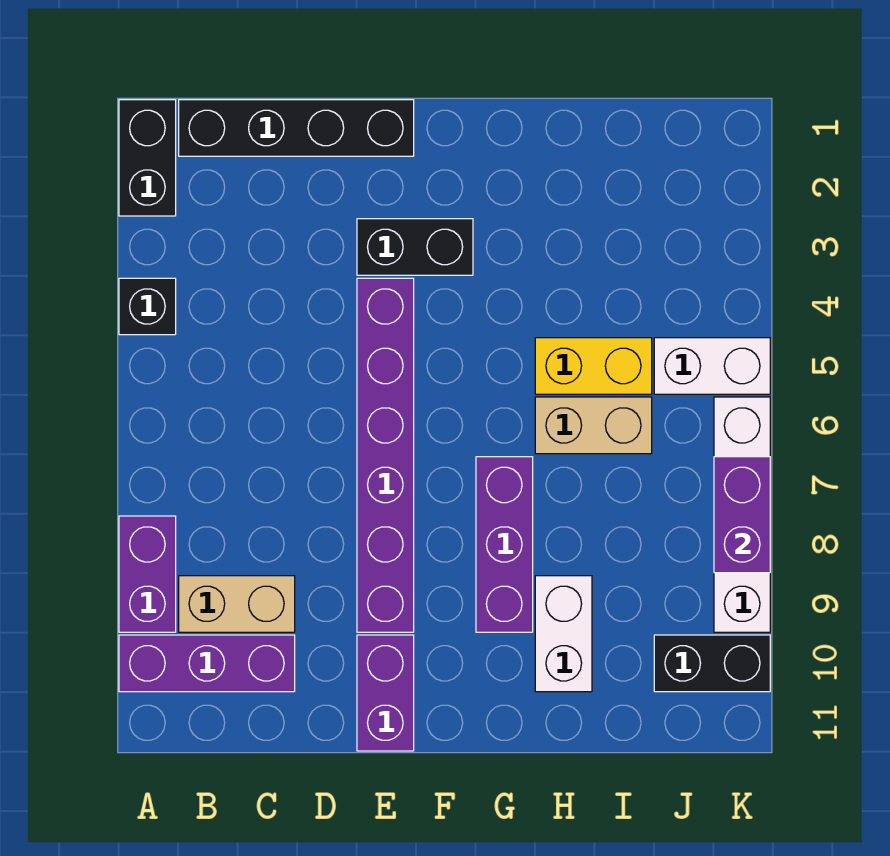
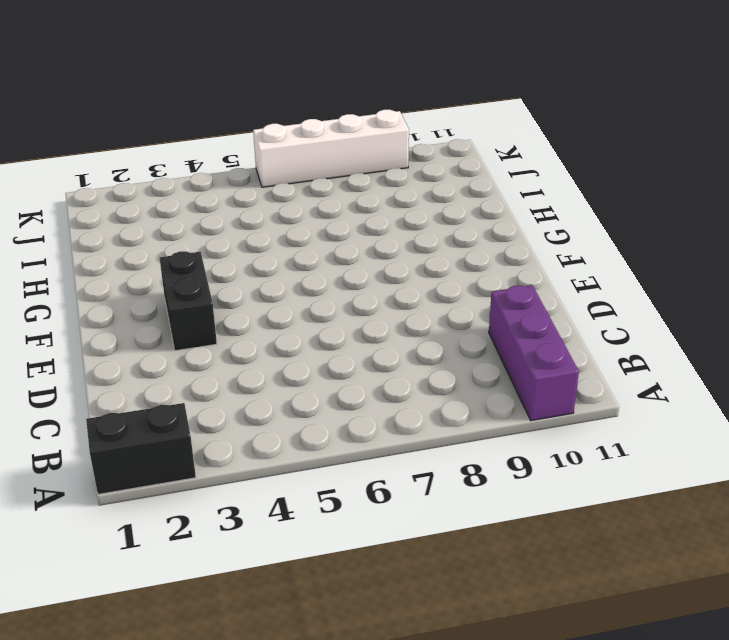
none -> black brick A4 level 1
none -> purple brick A8:A9 level 1
none -> black brick B1:E1 level 1

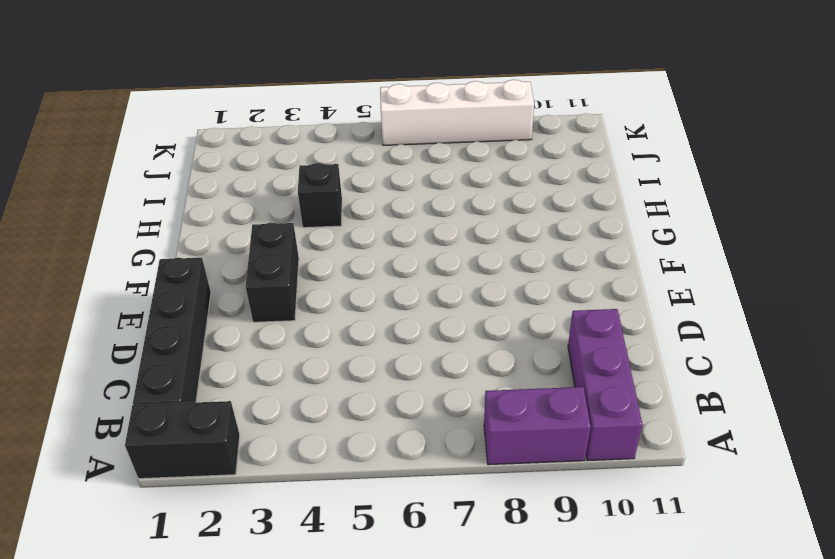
black brick H4 level 1 -> black brick A4 level 1
none -> tan brick B9:C9 level 1
none -> purple brick E4:E9 level 1
none -> purple brick E10:E11 level 1

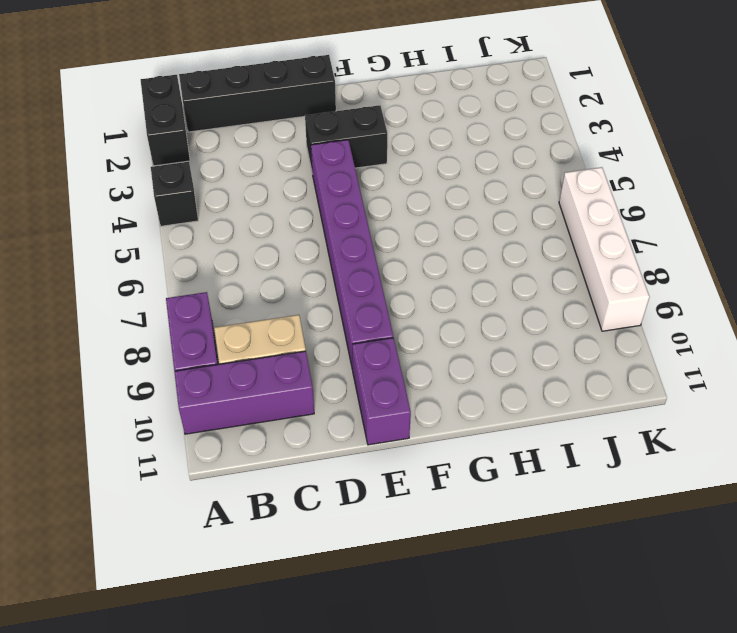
none -> purple brick G7:G9 level 1
none -> yellow brick H5:I5 level 1
none -> tan brick H6:I6 level 1

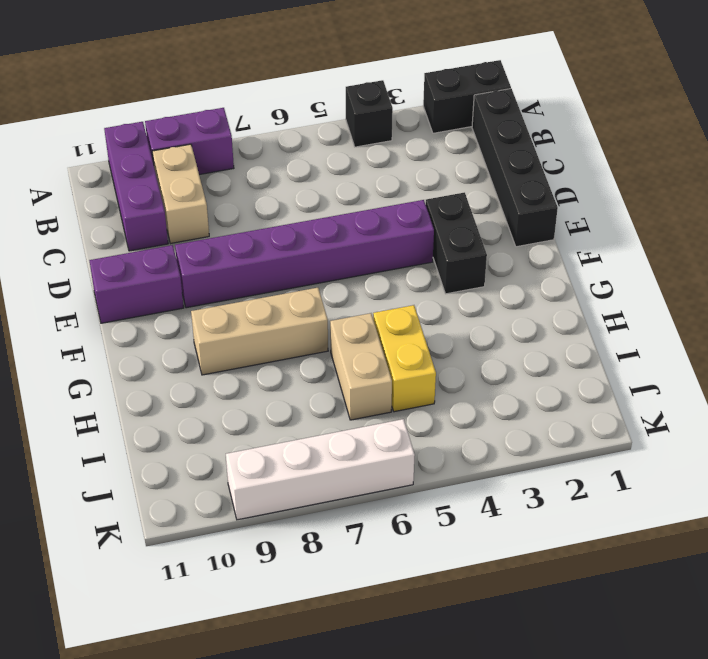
tan brick G7:G9 level 1 -> purple brick G7:G9 level 1
none -> white brick H9:H10 level 1
none -> white brick J5:K5 level 1
none -> black brick J10:K10 level 1

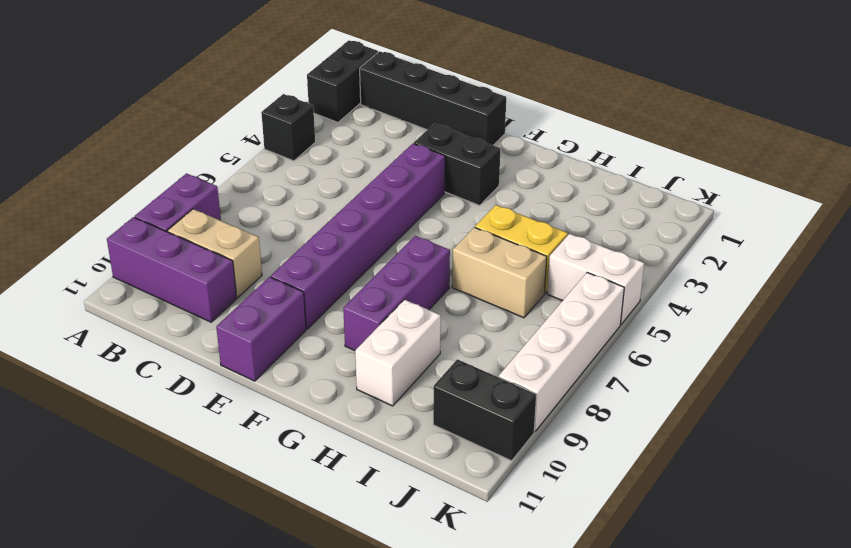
none -> purple brick K7:K8 level 2

